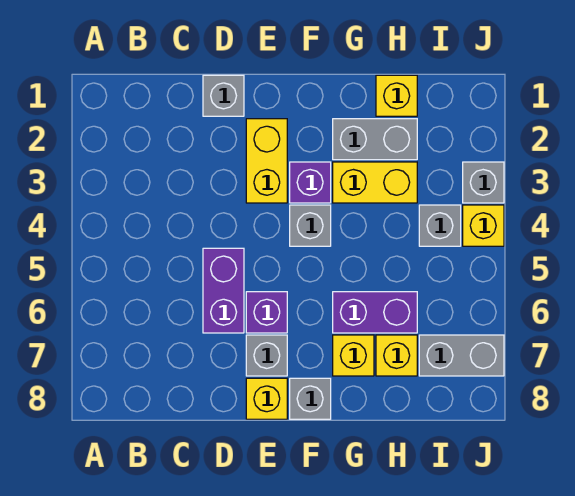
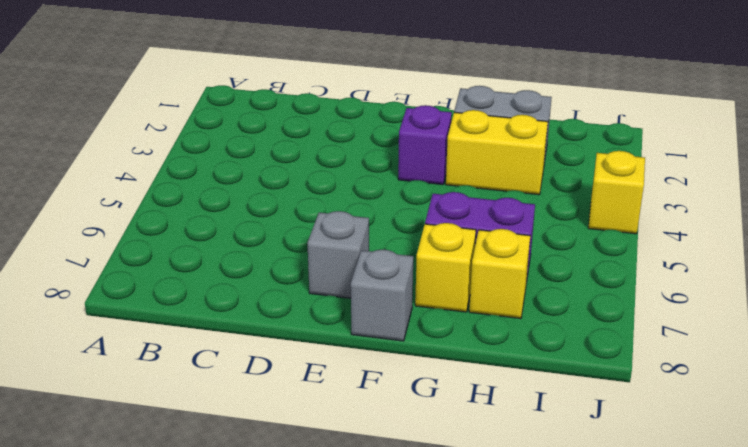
none -> grey brick D1 level 1
none -> purple brick D5:D6 level 1
none -> yellow brick E2:E3 level 1

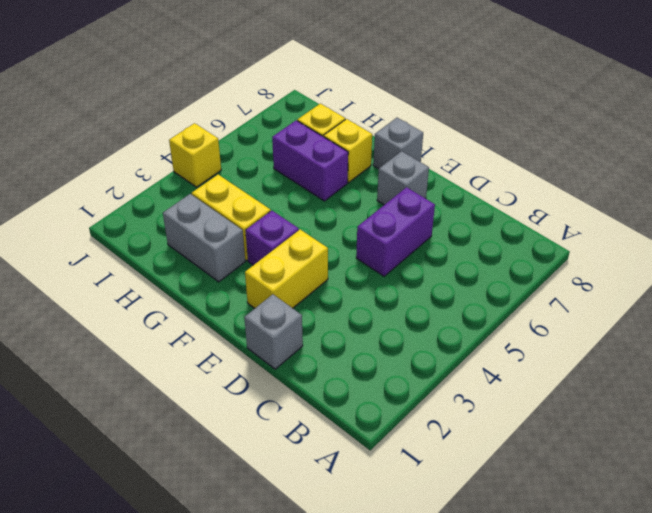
none -> purple brick E6 level 1
none -> yellow brick E8 level 1
none -> grey brick F4 level 1

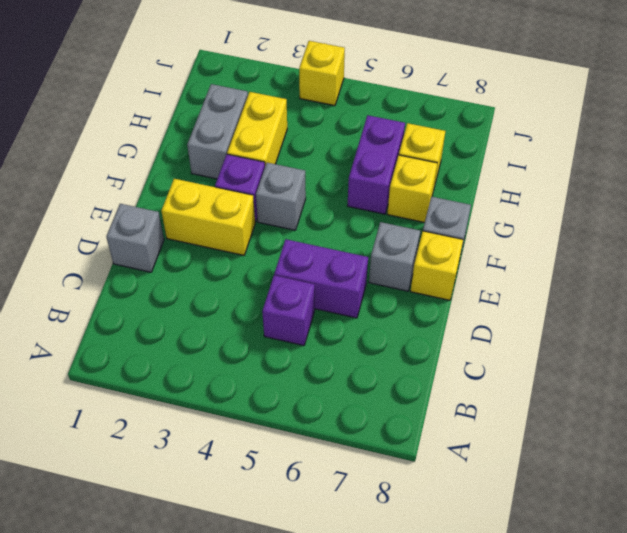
purple brick C5 level 1 -> purple brick E6 level 1
none -> yellow brick H1 level 1
none -> grey brick I4 level 1
none -> grey brick I7:J7 level 1

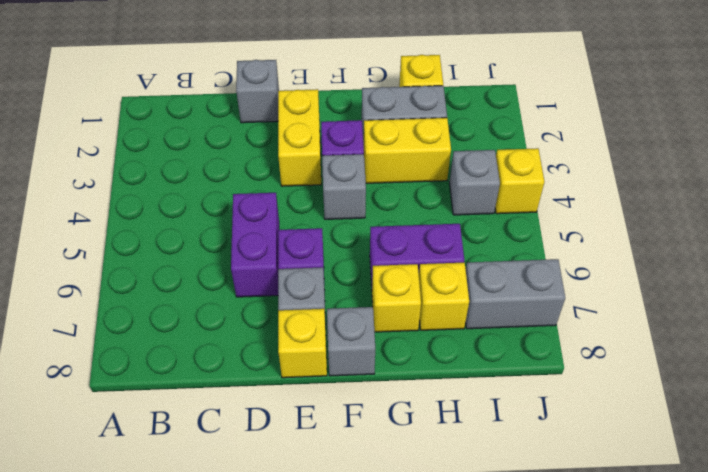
none -> grey brick J3 level 1

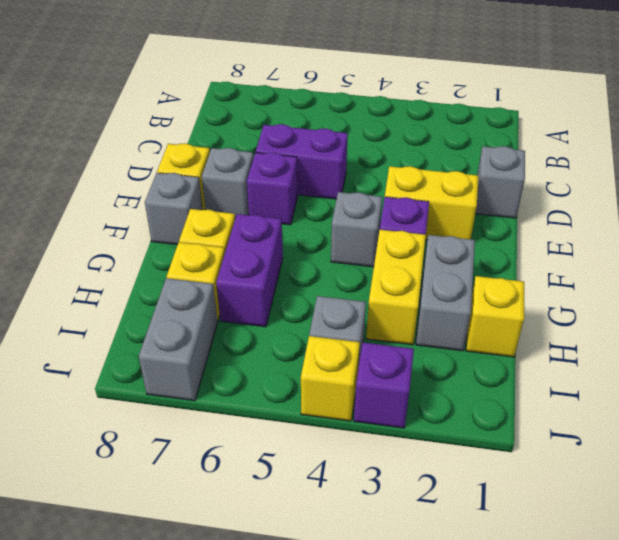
purple brick J3 level 1 -> grey brick J3 level 1

